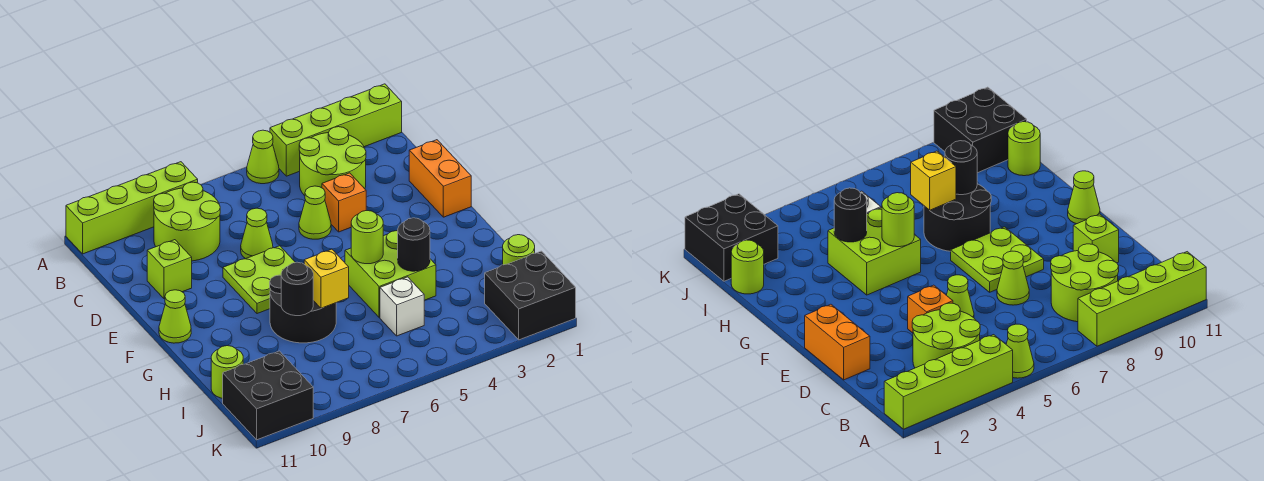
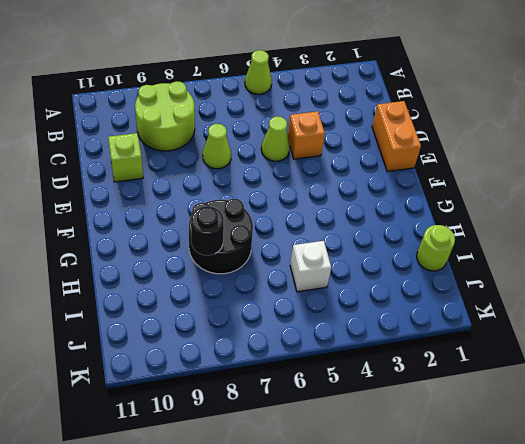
none -> lime brick A1:A4 level 1
none -> lime brick A8:A11 level 1
none -> lime round brick B3:C4 level 1

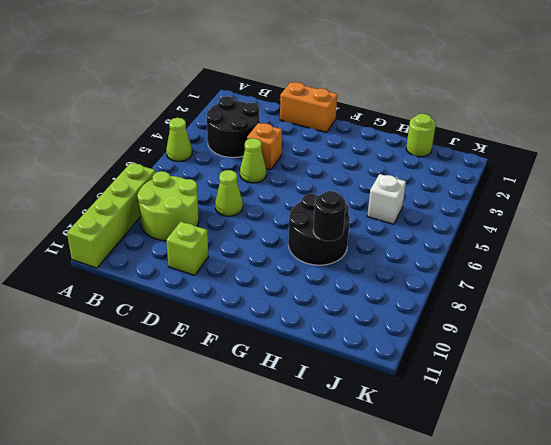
black round brick B3:C4 level 1 -> lime round brick B3:C4 level 1
none -> lime brick A1:A4 level 1
none -> lime plate E7:F8 level 1
none -> lime cone F11 level 1

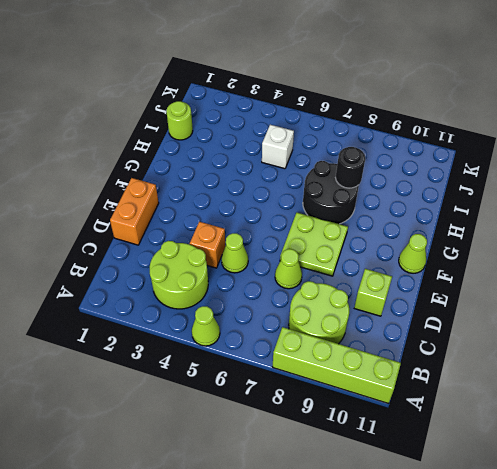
none -> lime brick A1:A4 level 1
none -> lime brick G4:H5 level 1
none -> lime round brick I11 level 1

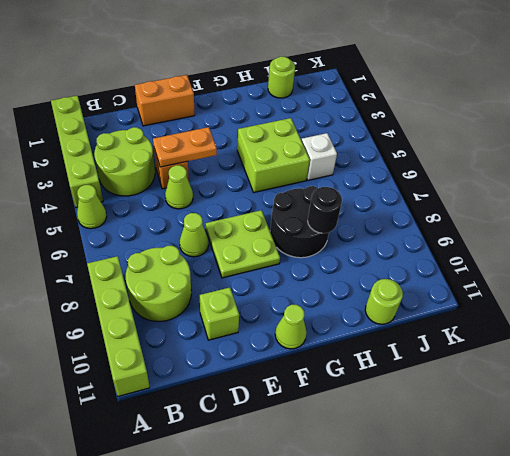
orange plate D4:E4 level 2 -> none
none -> black brick J1:K2 level 1
none -> black brick J10:K11 level 1
none -> lime round brick G5 level 2

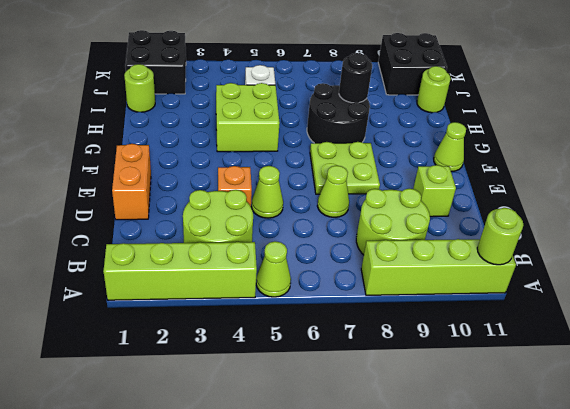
lime round brick A11 level 2 -> lime round brick G5 level 2
none -> black round brick H4 level 2
none -> yellow brick H7 level 2

